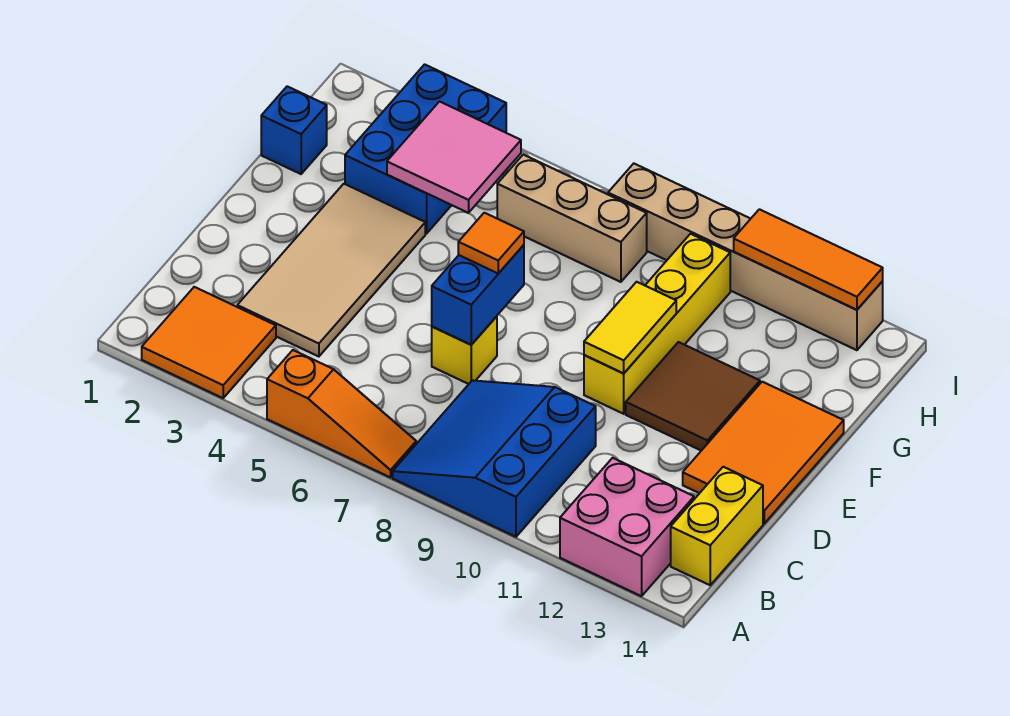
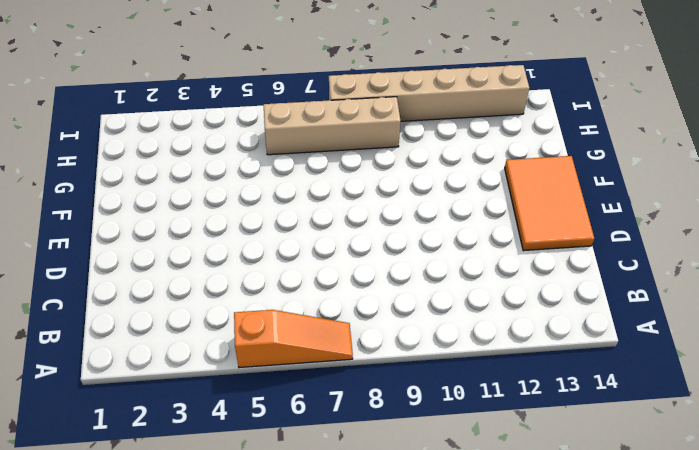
tan brick H6:H9 level 1 -> tan brick H6:H8 level 1
none -> orange tile A2:B3 level 1
none -> blue slope A8:C10 level 1 top 10
none -> pink brick A12:B13 level 1

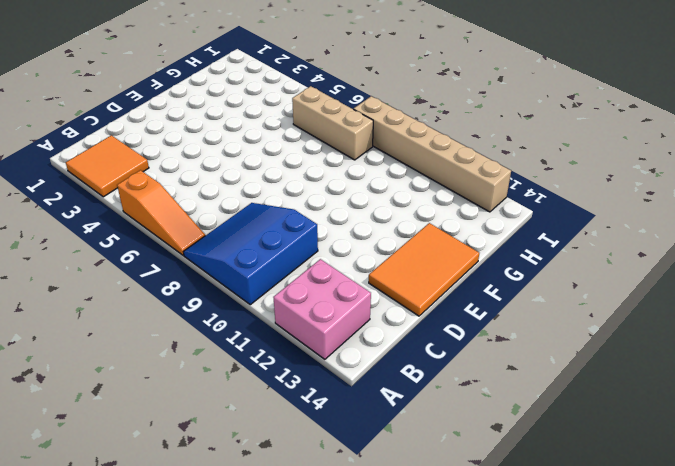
none -> yellow brick B14:C14 level 1
none -> tan tile C3:F4 level 1
none -> yellow brick D7 level 1

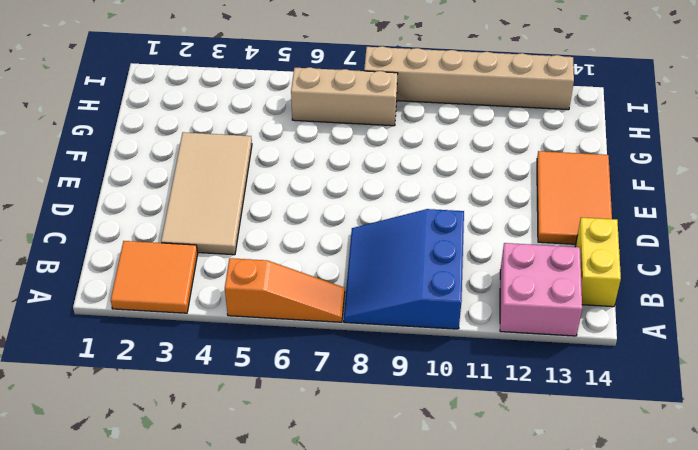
none -> yellow brick D7 level 1
none -> yellow brick E10:H10 level 1
none -> brown tile E11:F12 level 1

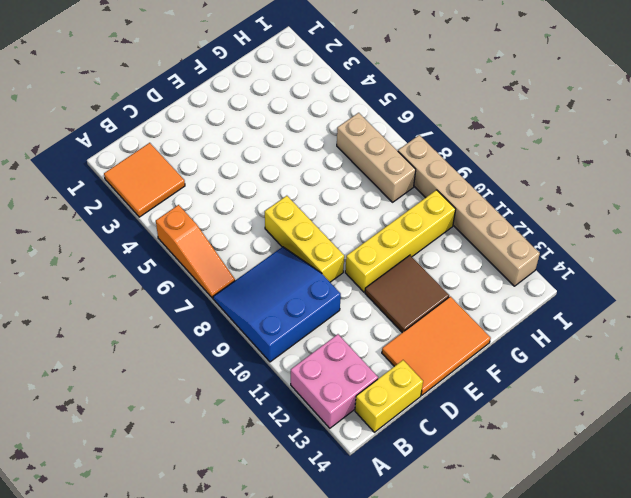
yellow brick D7:D9 level 1 -> yellow brick D7 level 1
none -> tan tile C3:F4 level 1
none -> blue brick G1 level 1
none -> blue brick G3:I4 level 1

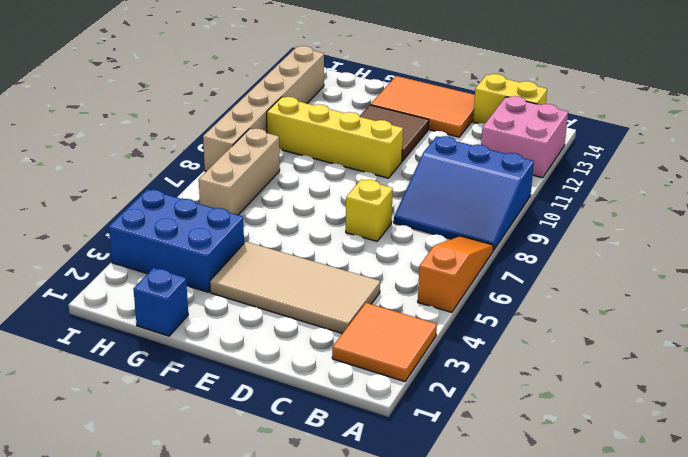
none -> blue brick D7:E7 level 2
none -> yellow tile E10:F10 level 2
none -> pink tile G4:H5 level 2

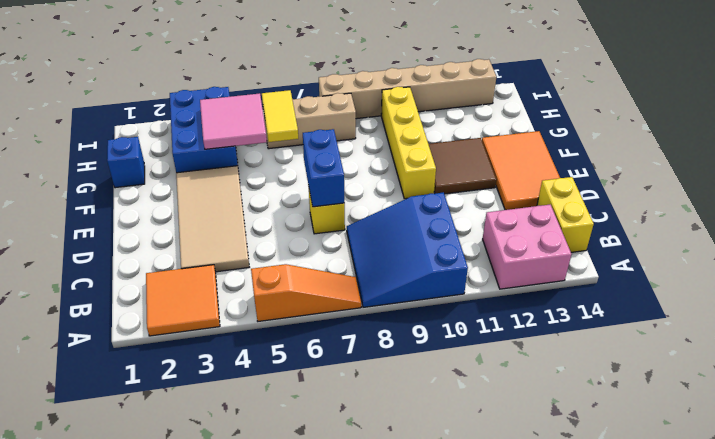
yellow tile G6:H6 level 2 -> yellow tile E10:F10 level 2
none -> orange tile I11:I13 level 2
none -> orange tile E7 level 3

